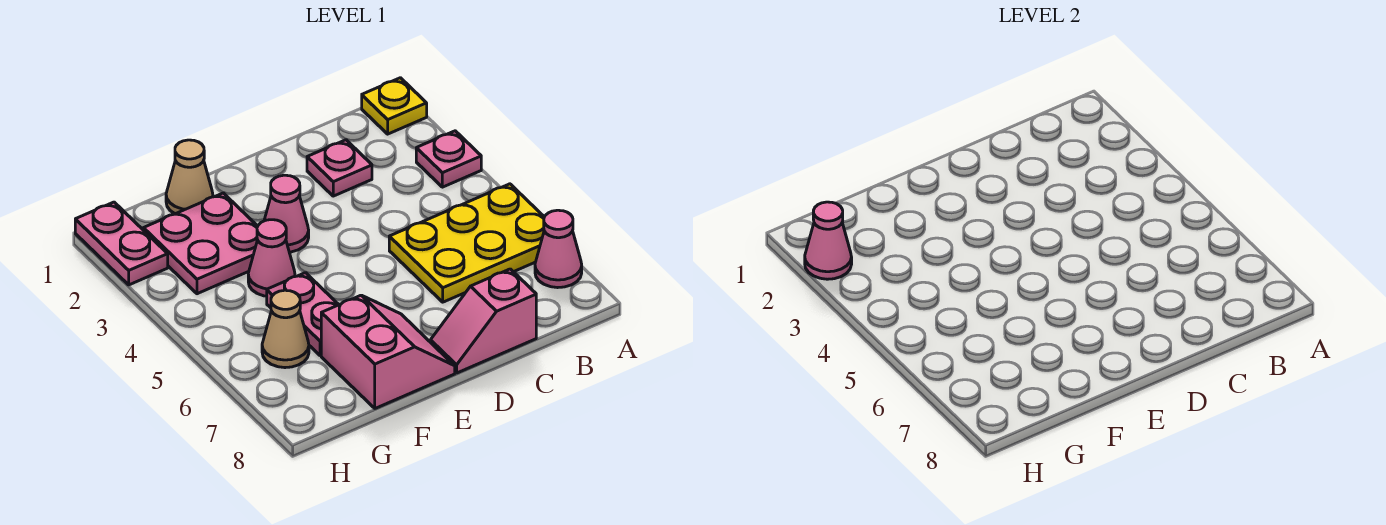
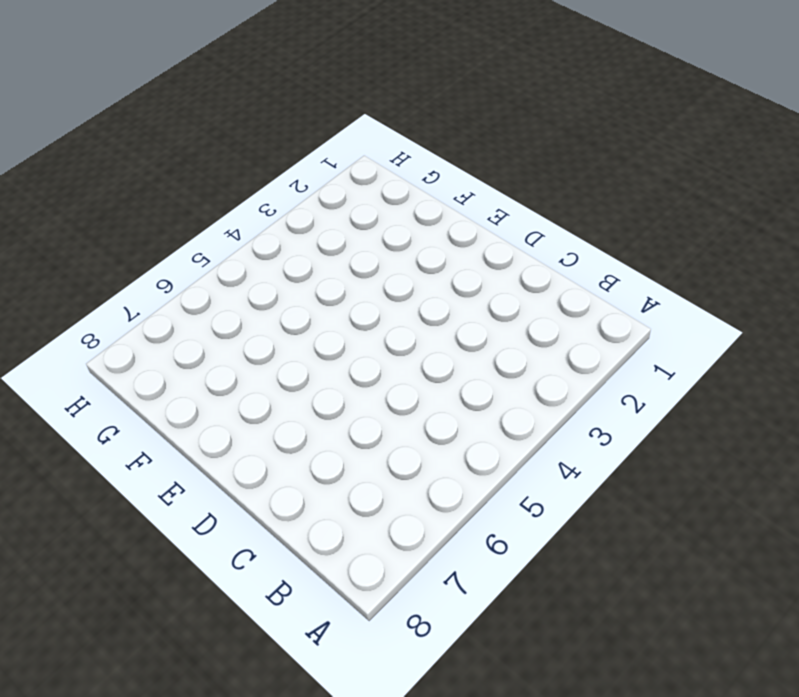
none -> yellow plate A1 level 1
none -> pink plate A3 level 1
none -> yellow plate A5:C6 level 1

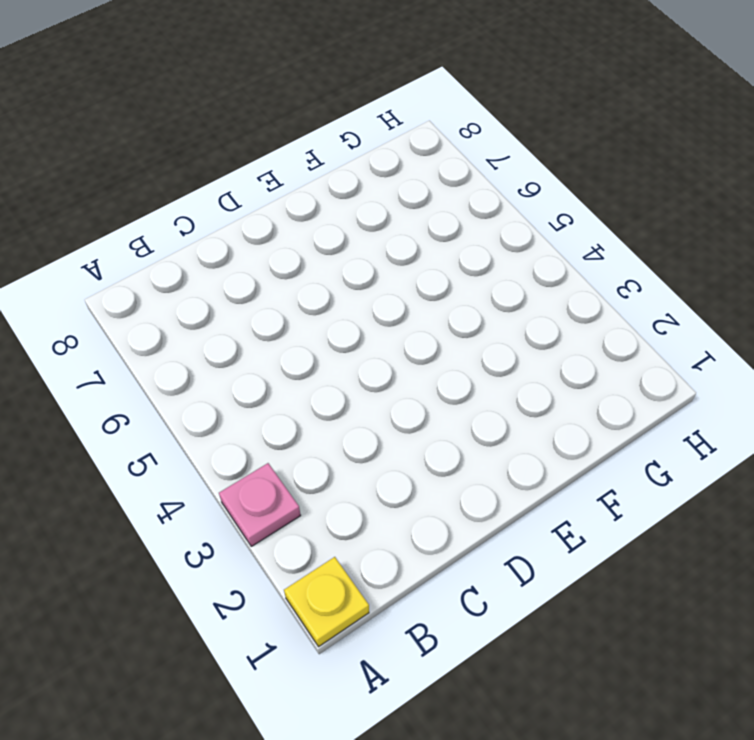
none -> yellow plate A5:C6 level 1
none -> pink cone A7 level 1
none -> pink plate C2 level 1

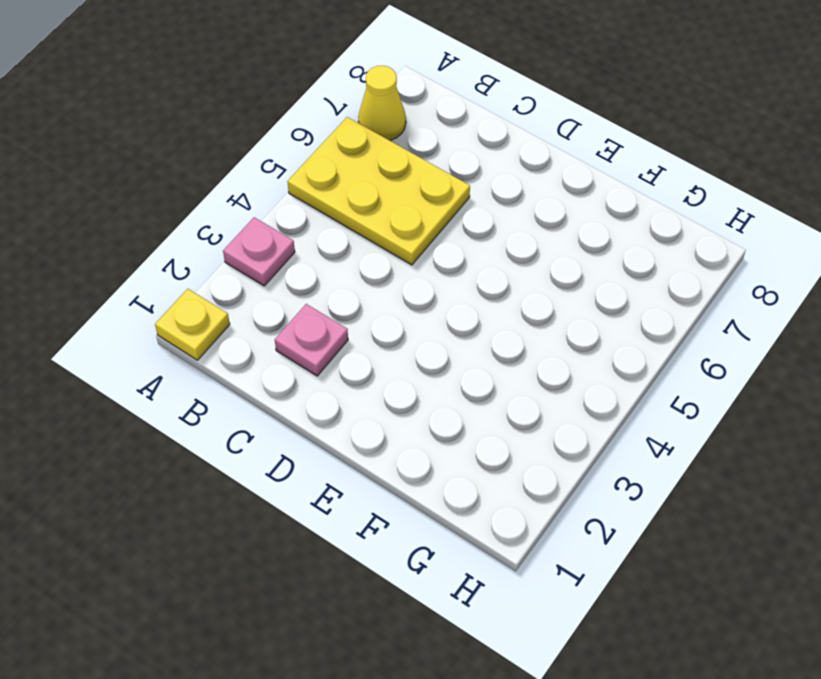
yellow cone A7 level 1 -> pink cone A7 level 1
none -> pink slope C8:D8 level 1 top C
none -> pink cone E3 level 1
none -> pink slope E7:F8 level 1 top F

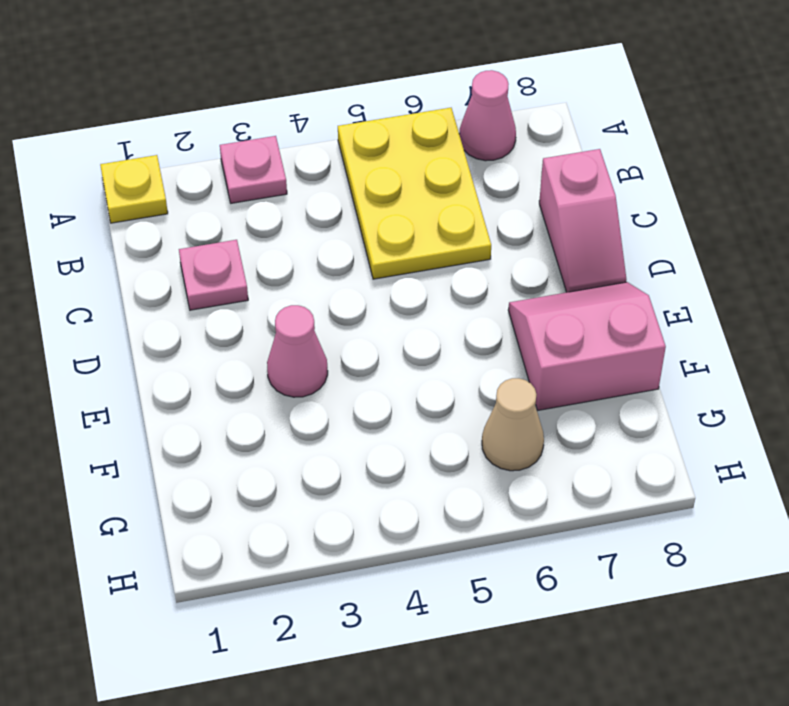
none -> tan cone F1 level 1
none -> pink plate F2:G3 level 1
none -> pink cone F4 level 1

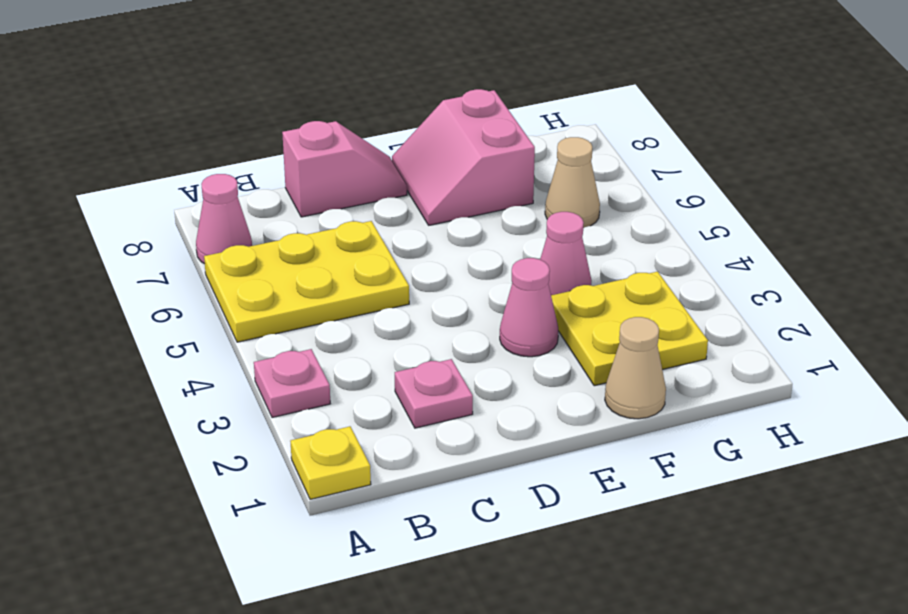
yellow plate F2:G3 level 1 -> pink plate F2:G3 level 1
none -> pink plate F5:F6 level 1
none -> pink plate H1:H2 level 1
none -> pink cone H2 level 2

